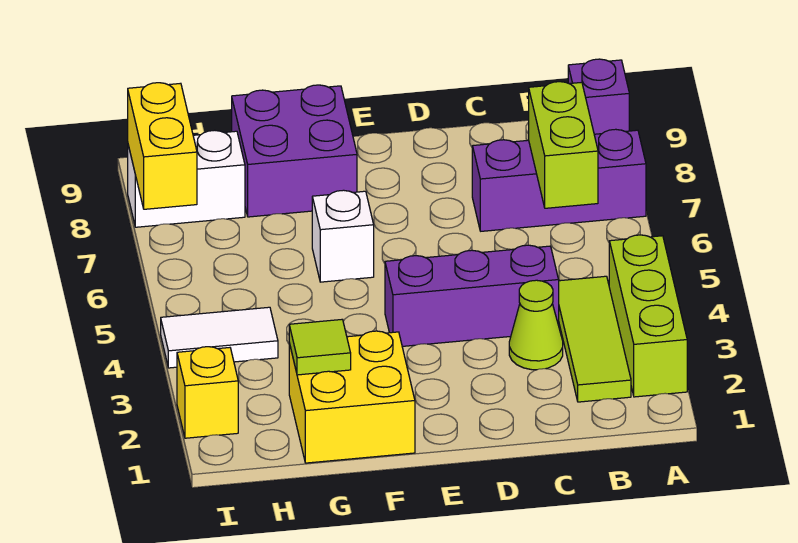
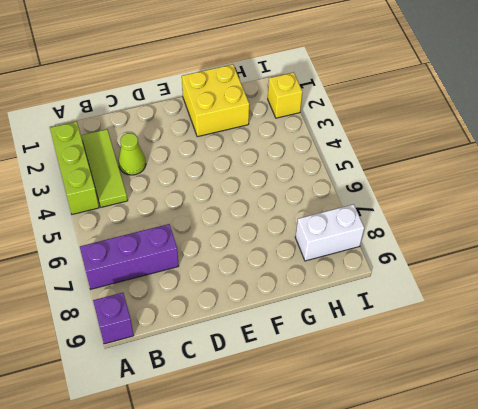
none -> purple brick C4:E4 level 1
none -> white brick F6 level 1
none -> purple brick F8:G9 level 1

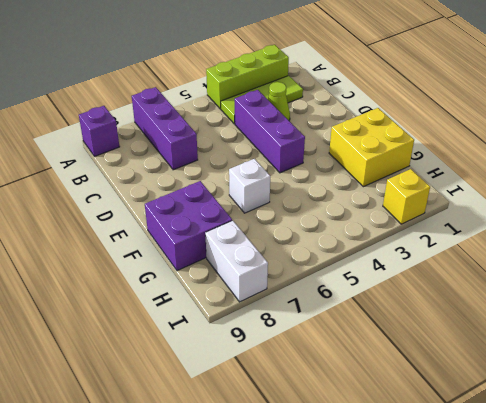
none -> white tile H4:I4 level 1
none -> lime brick B6:B7 level 2
none -> lime tile G2 level 2

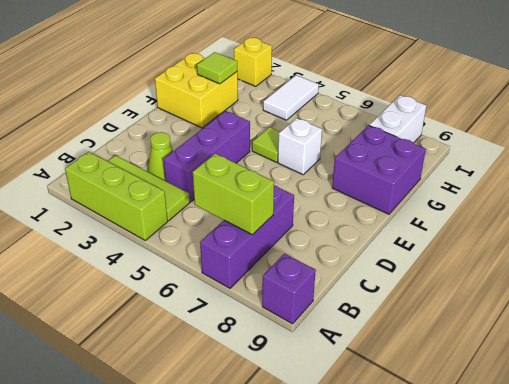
lime tile F5 level 1 -> none
none -> yellow brick I7:I8 level 2

